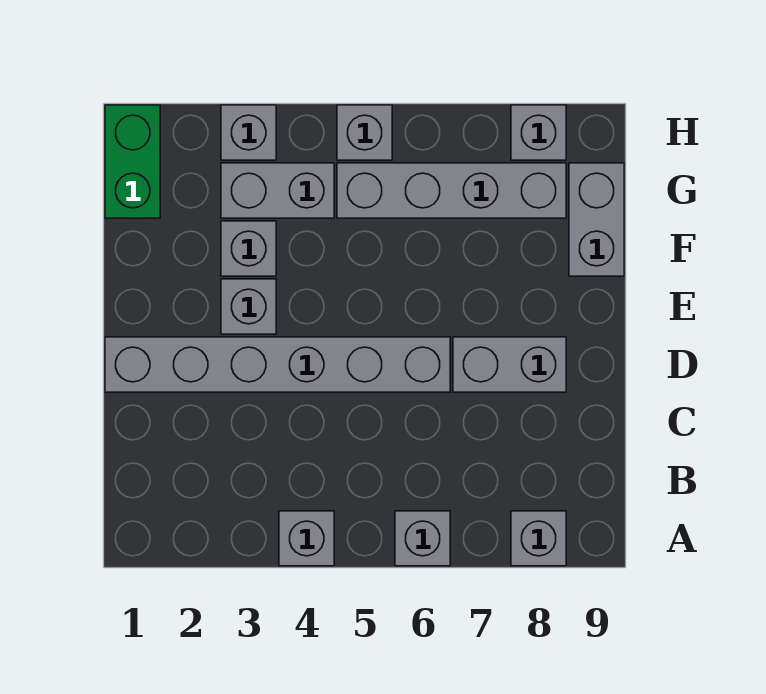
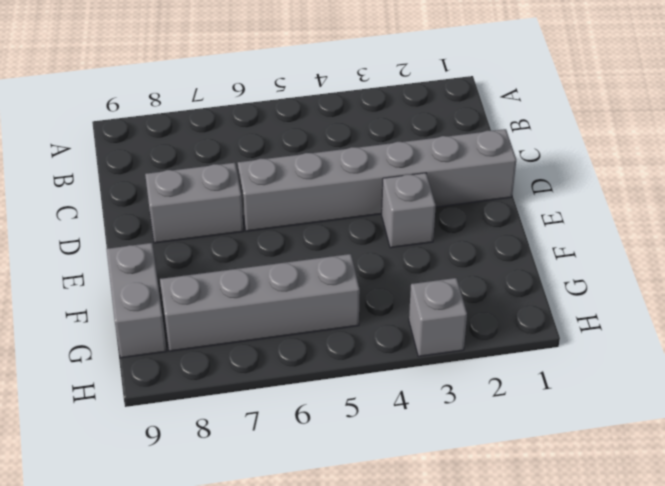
none -> grey brick A4 level 1
none -> grey brick A6 level 1
none -> grey brick A8 level 1

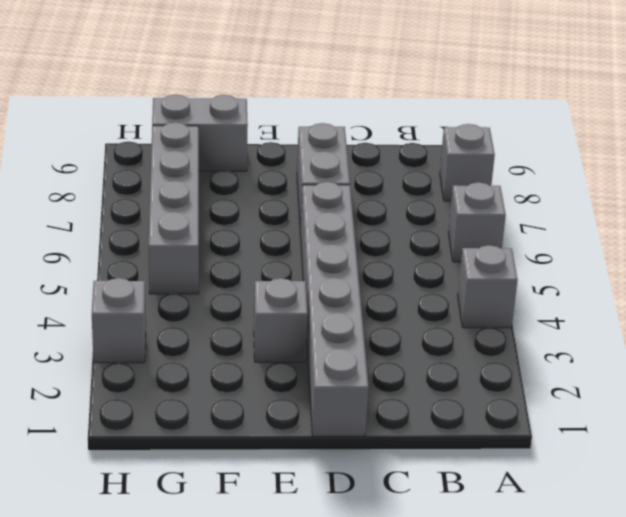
none -> grey brick F3 level 1
none -> green brick G1:H1 level 1
none -> grey brick G3:G4 level 1

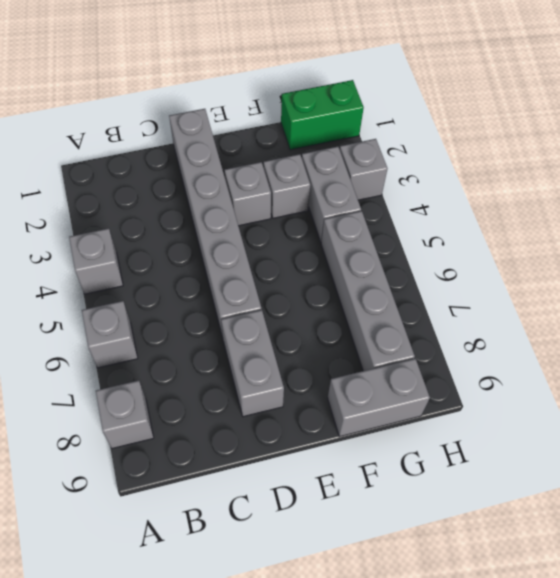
none -> grey brick H5 level 1
none -> grey brick H8 level 1

